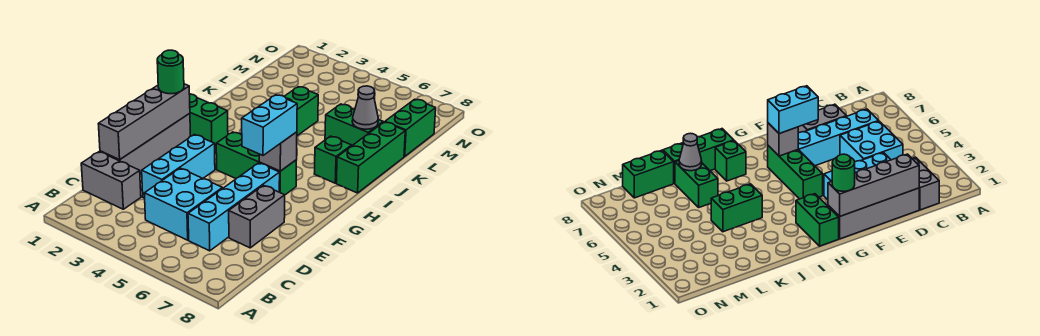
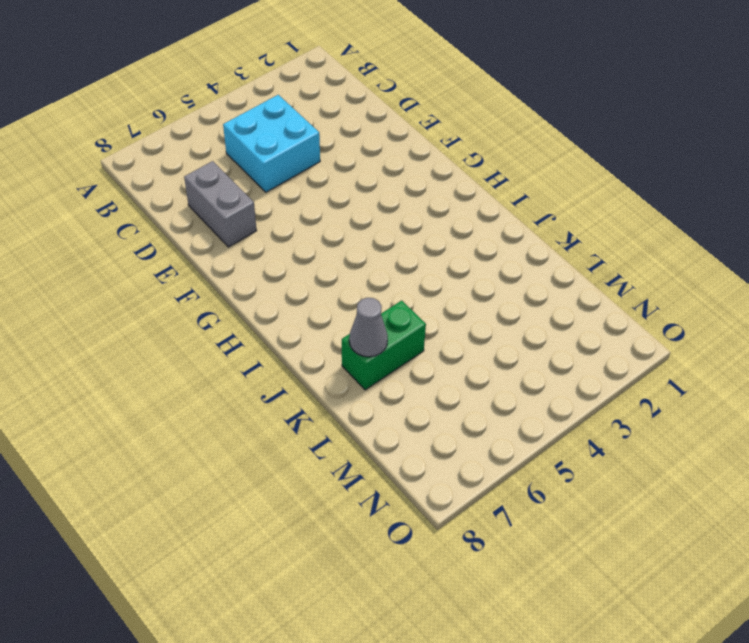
none -> grey brick C1:C2 level 1
none -> cyan brick C6:F6 level 1
none -> grey brick D1:G1 level 1

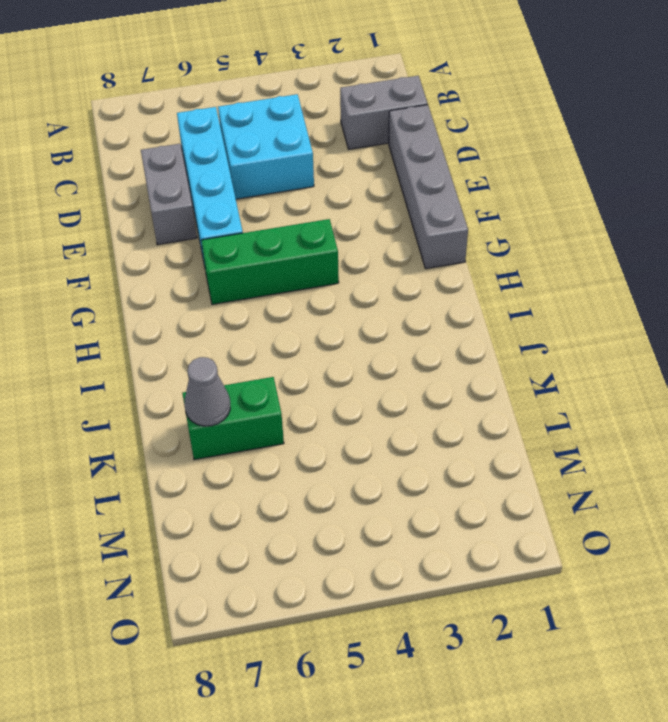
none -> cyan brick D3:F3 level 1
none -> green brick H1:H2 level 1
none -> green brick I7 level 1

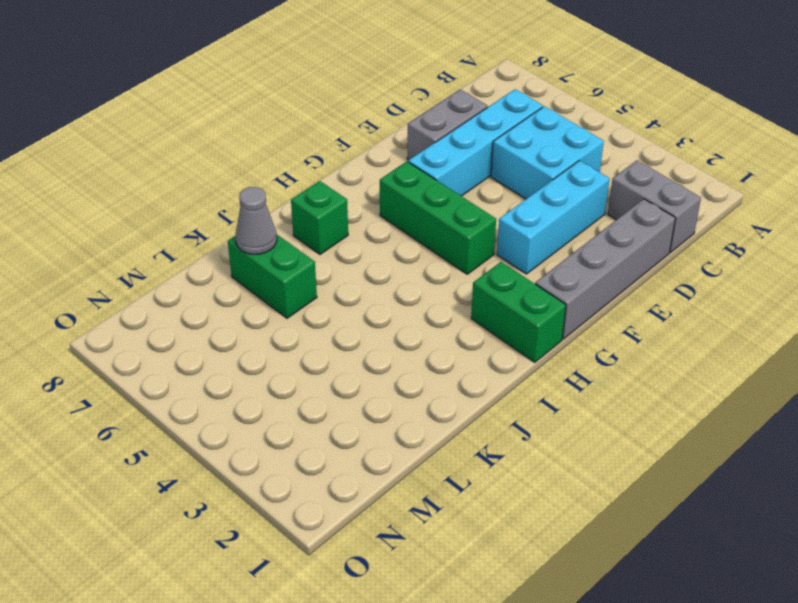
none -> green brick I8:K8 level 1
none -> green brick J4:K4 level 1
none -> green brick L8:M8 level 1

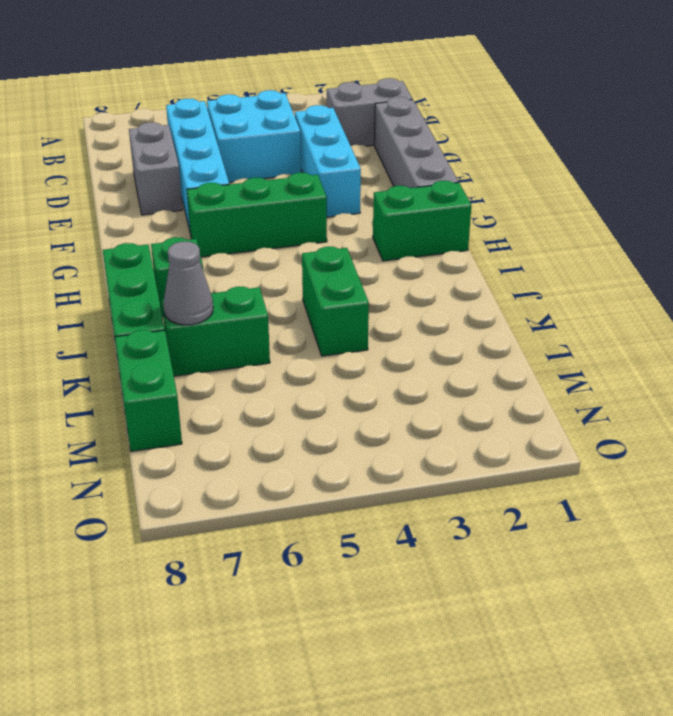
none -> grey brick D1:G1 level 2
none -> grey brick G6 level 2
none -> cyan brick F6:G6 level 3

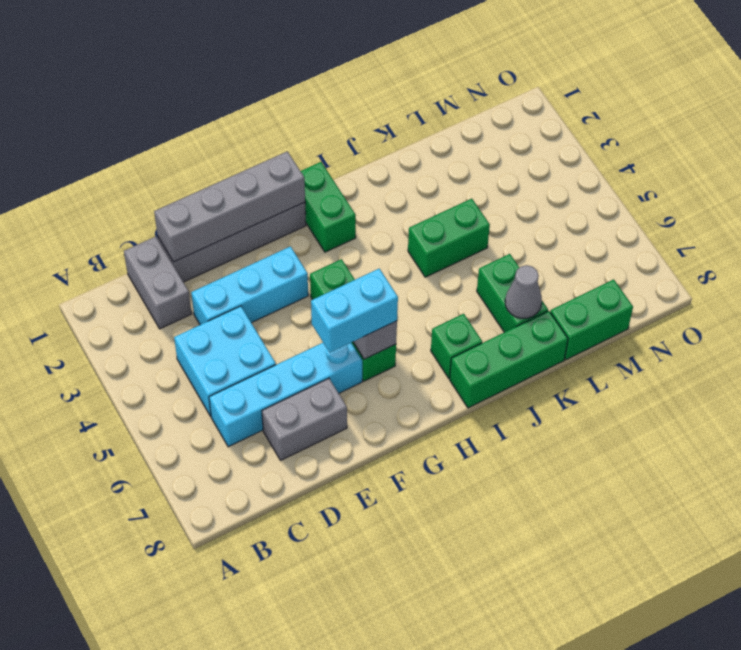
none -> green round brick G1 level 3

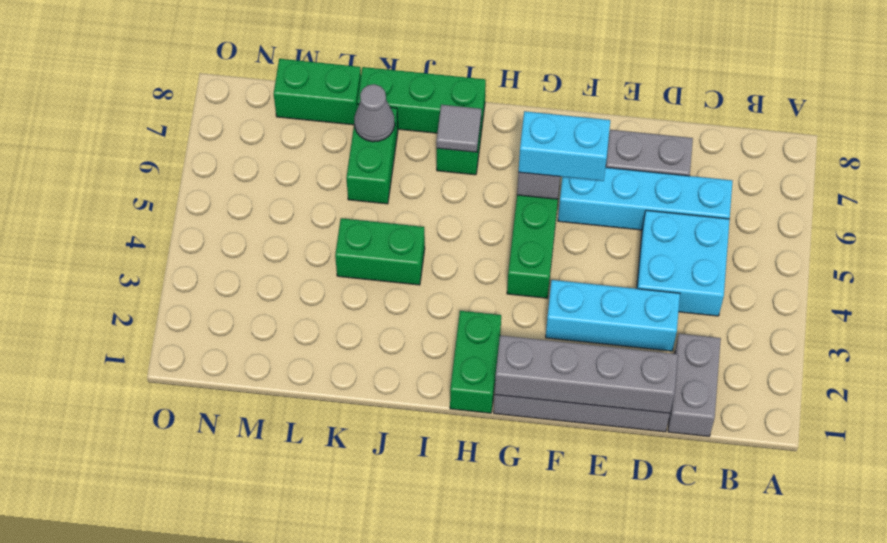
grey tile I7 level 2 -> none
none -> green round brick G1 level 3

